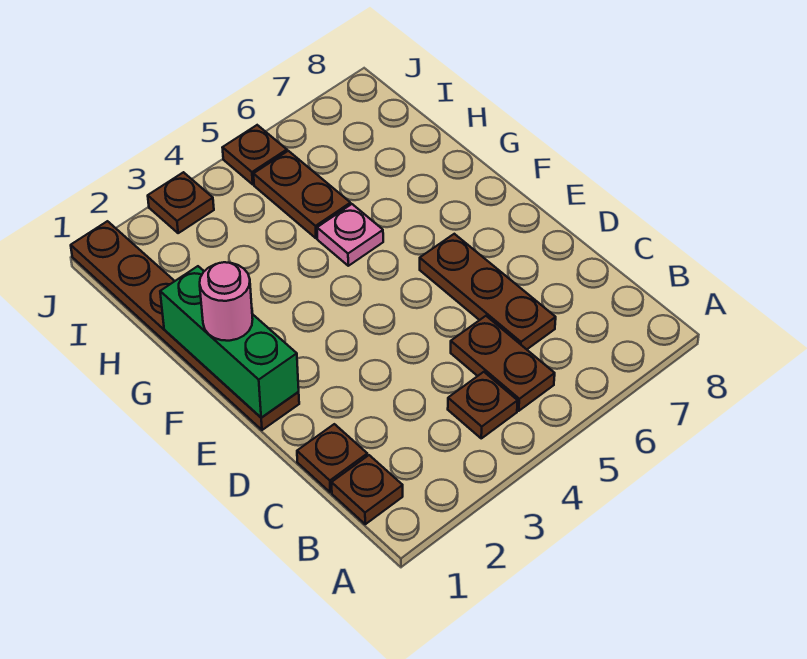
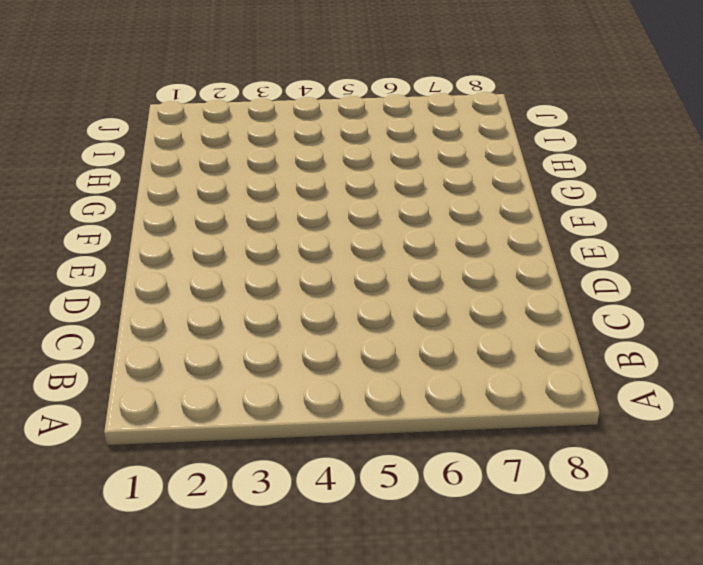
none -> brown plate B1 level 1
none -> brown plate B4 level 1
none -> brown plate B5:C5 level 1

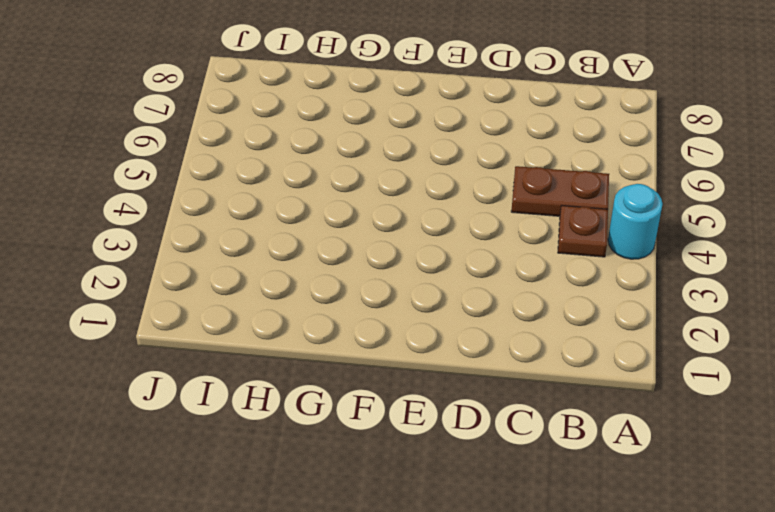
cyan round brick A4 level 1 -> none
none -> brown plate B1 level 1
none -> brown plate C1 level 1
none -> brown plate C6:E6 level 1

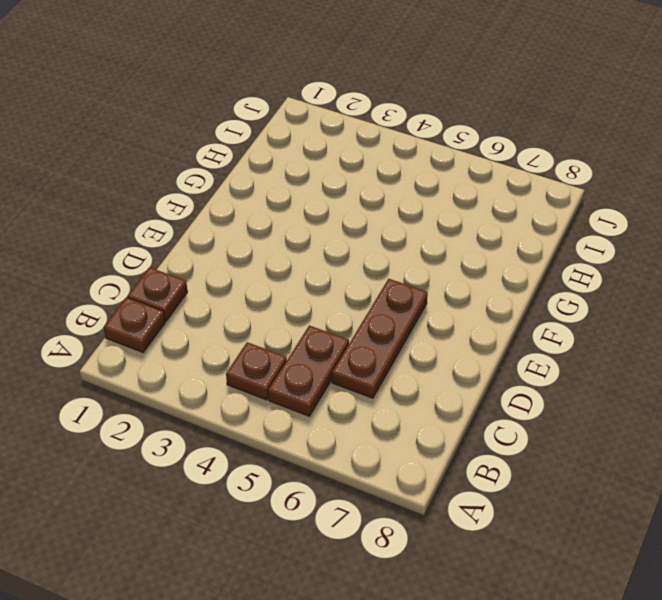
none -> brown plate E1:J1 level 1
none -> pink plate G5 level 1
none -> brown plate H5:I5 level 1

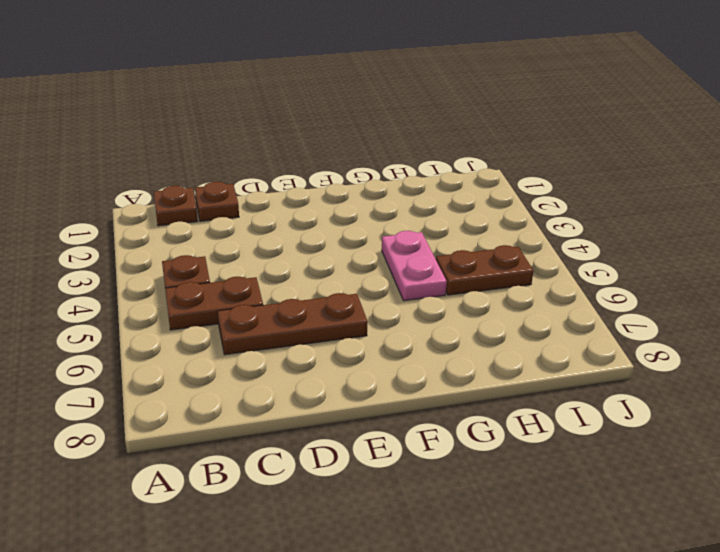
pink plate G4:G5 level 1 -> pink plate G5 level 1
none -> brown plate E1:J1 level 1
none -> brown plate J3 level 1
none -> brown plate J5 level 1

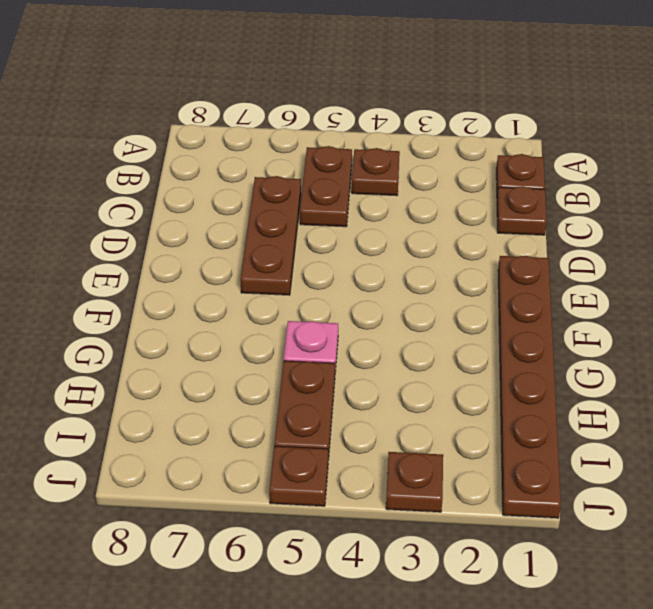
none -> green brick E1:G1 level 2
none -> pink round brick F1 level 3

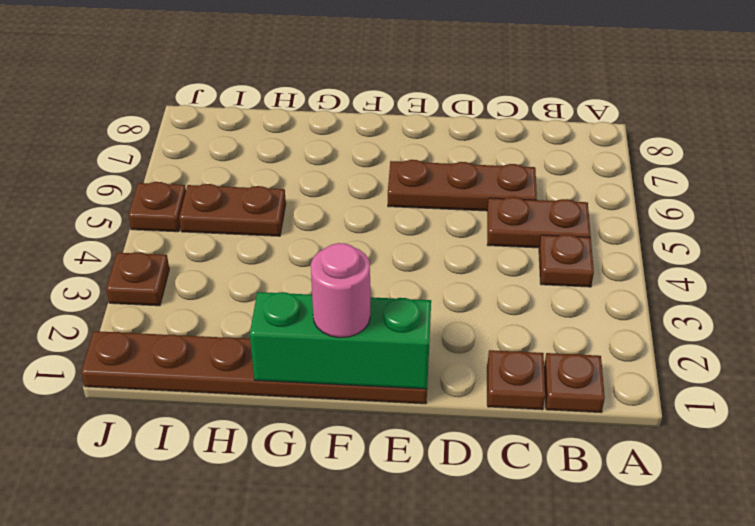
none -> pink plate G5 level 1

